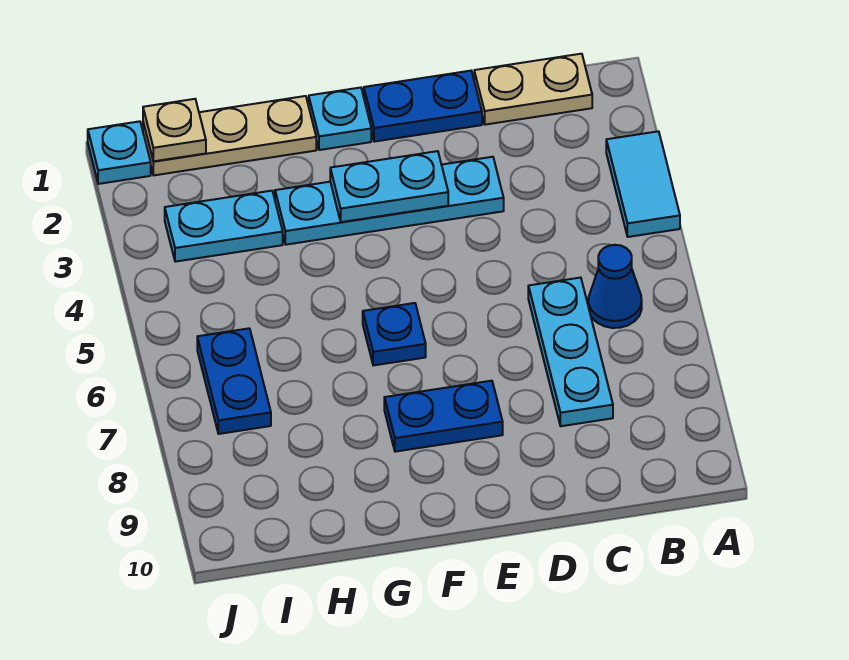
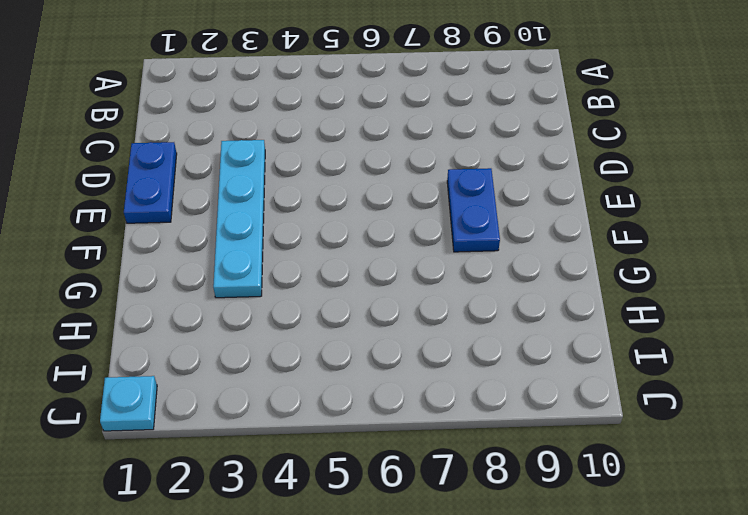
none -> cyan tile A3:A4 level 1
none -> tan plate B1:C1 level 1
none -> blue cone B6 level 1

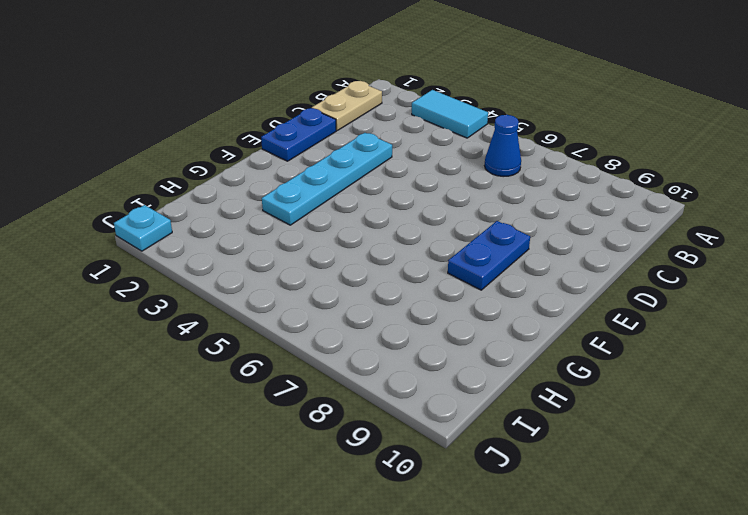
none -> cyan plate C6:C8 level 1
none -> cyan plate F1 level 1
none -> blue plate F6 level 1

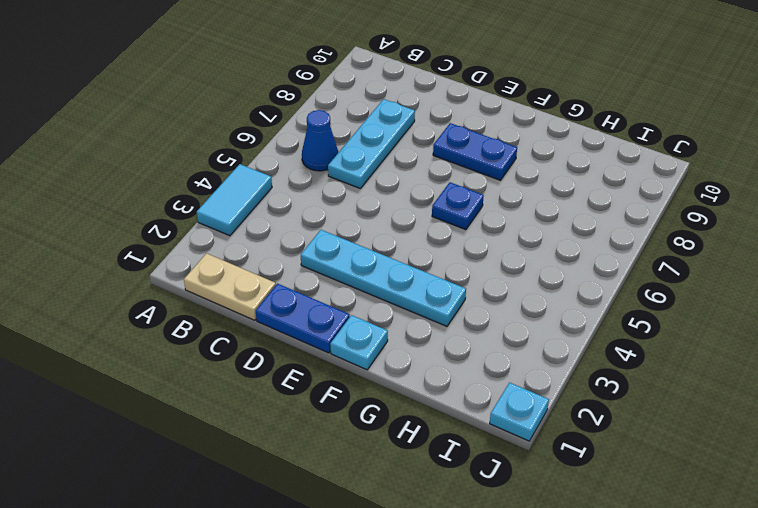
none -> tan plate G1:I1 level 1
none -> cyan plate H3:I3 level 1
none -> blue plate I6:I7 level 1

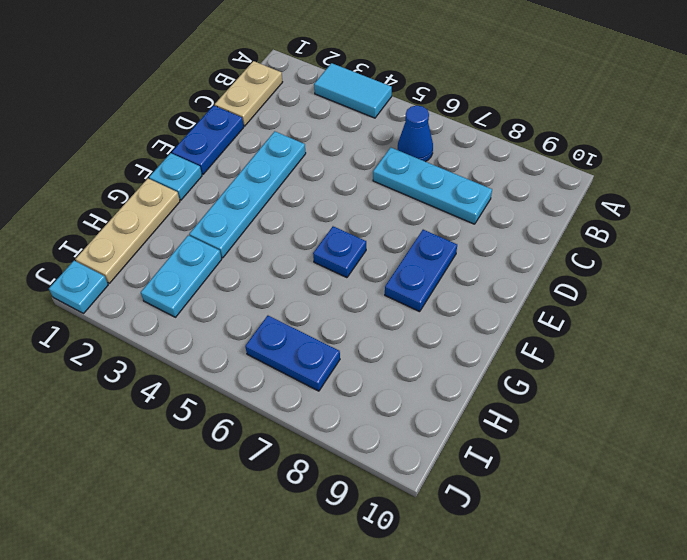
none -> cyan plate E3:F3 level 2
none -> tan plate I1 level 2

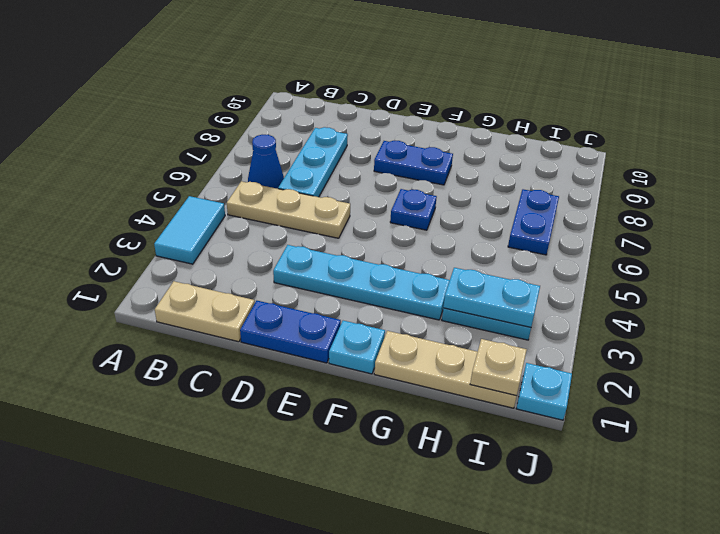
tan plate B5:D5 level 1 -> none
cyan plate H3:I3 level 2 -> cyan plate E3:F3 level 2

